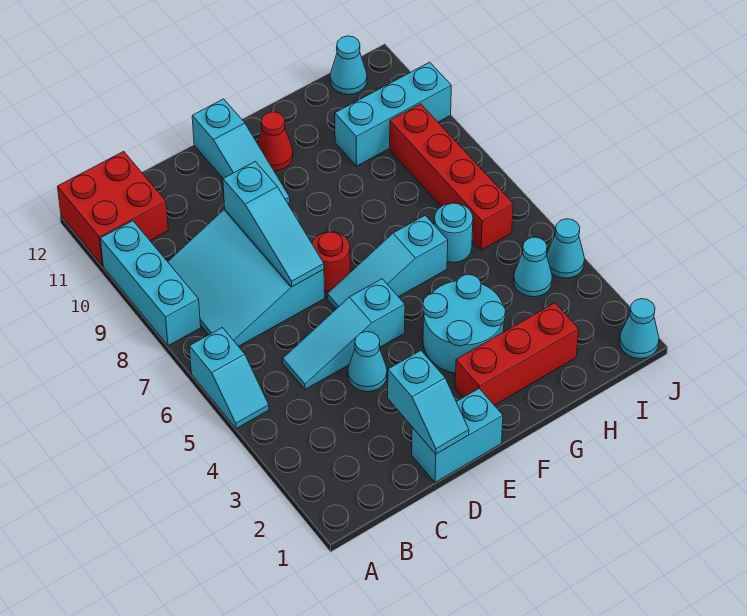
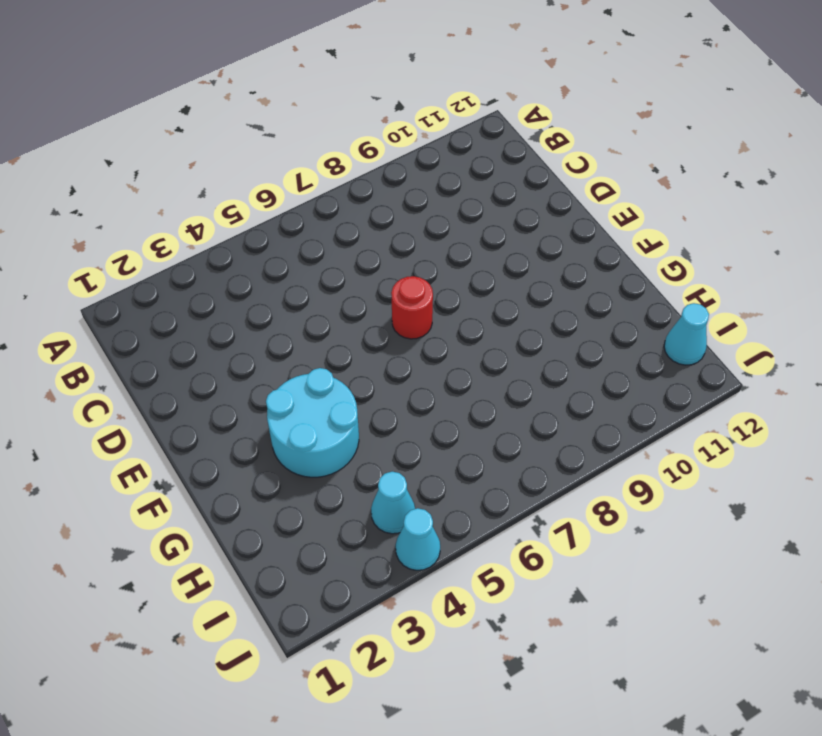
none -> cyan slope A5:A6 level 1 top 6
none -> cyan brick A8:A10 level 1
none -> red brick A11:B12 level 1

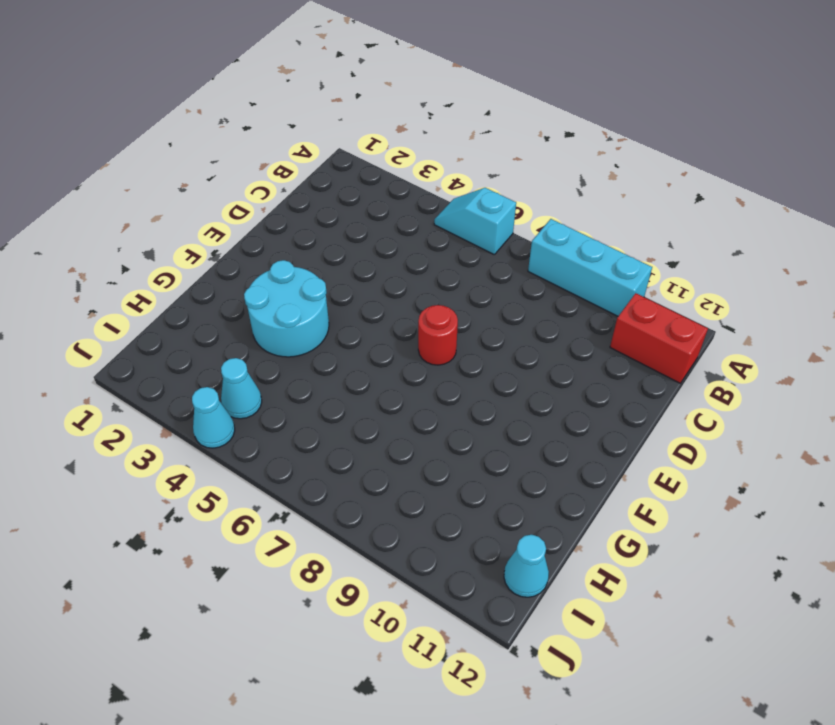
red brick B11:B12 level 1 -> red brick A11:B12 level 1
none -> cyan slope B7:D9 level 1 top D
none -> cyan slope C5:E5 level 1 top E
none -> cyan brick D1:E1 level 1

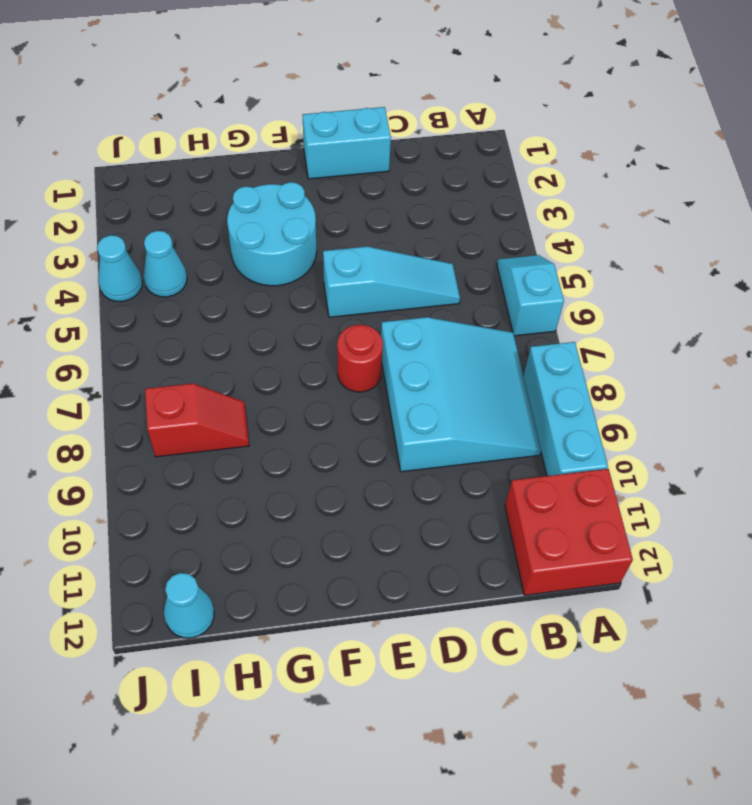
red slope H8:I8 level 1 top I -> red brick I6:I9 level 1
none -> cyan cone D4 level 1
none -> cyan slope E6:G6 level 1 top G
none -> cyan slope E10:E12 level 1 top 12

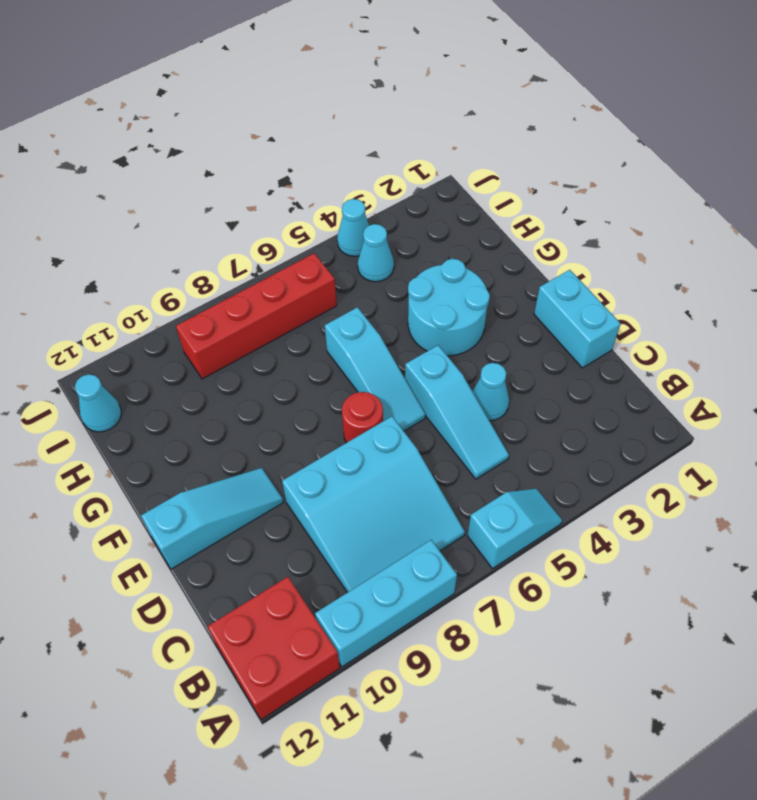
none -> red brick F2:H2 level 1
none -> red cone F11 level 1
none -> cyan round brick H6 level 1

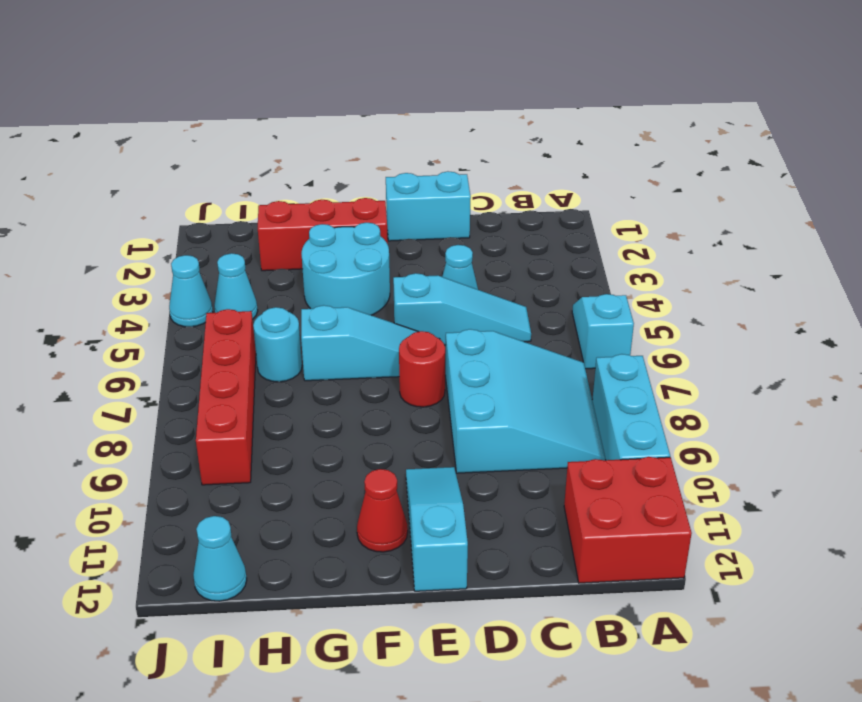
none -> cyan brick H10:J10 level 1
none -> cyan cone J1 level 1
none -> cyan slope D1:D2 level 2 top 2

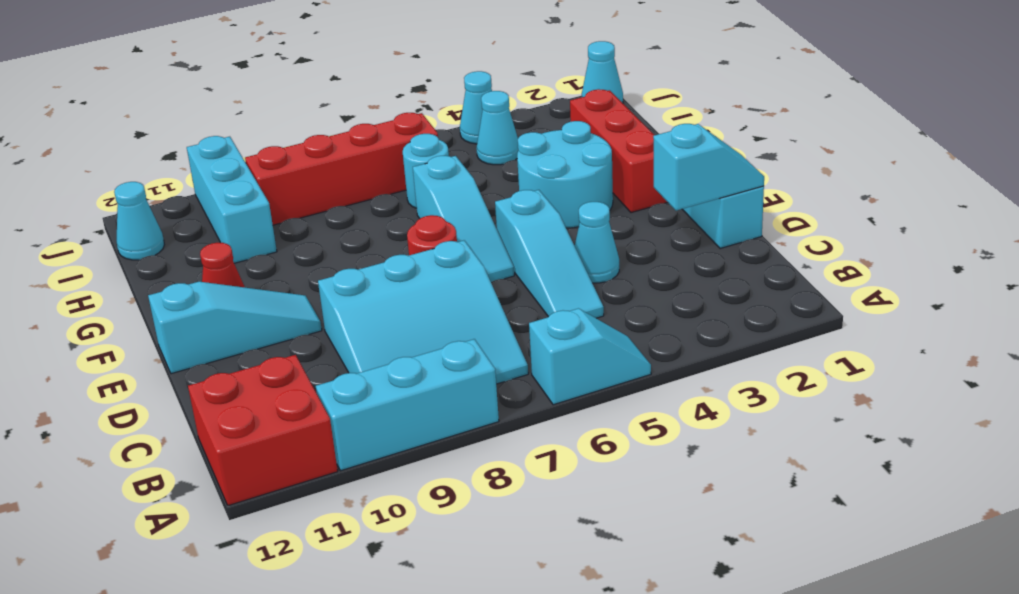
none -> cyan slope D7:D9 level 2 top 9

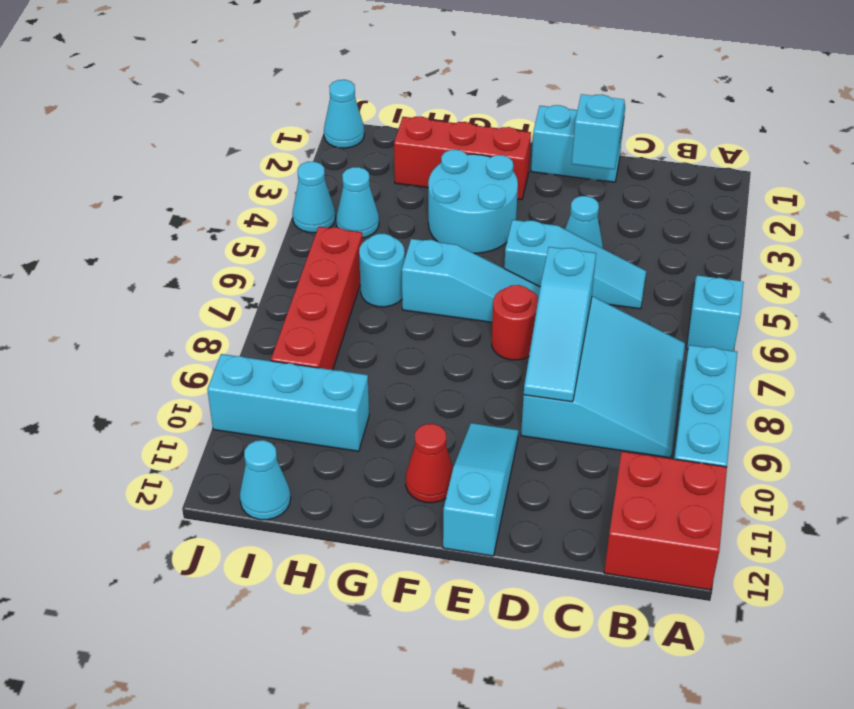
cyan slope D7:D9 level 2 top 7 -> cyan slope D7:D9 level 2 top 9

